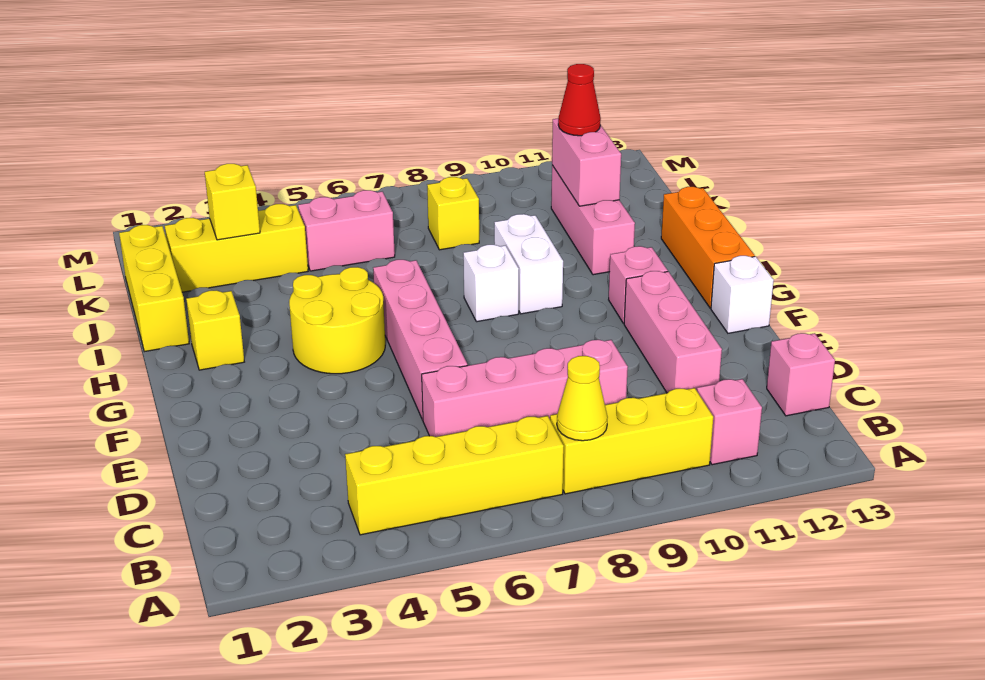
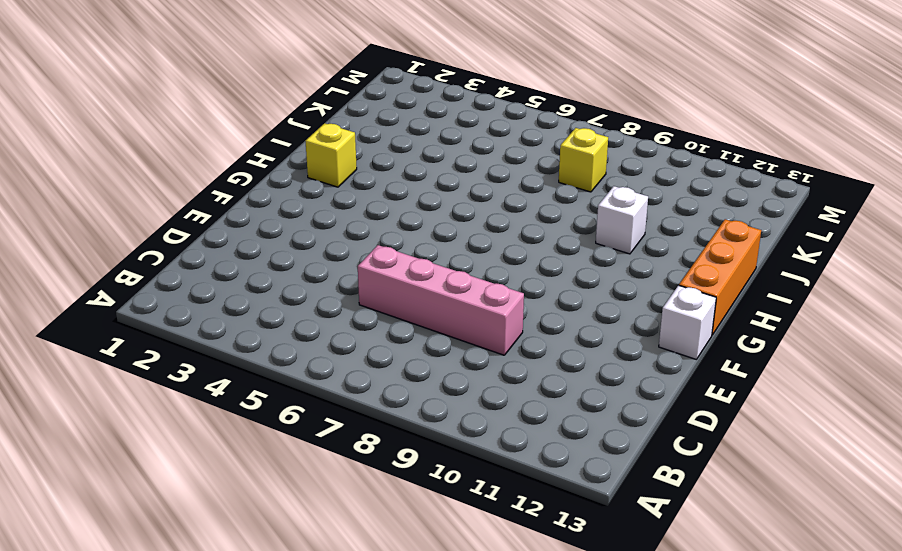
white brick I10 level 1 -> white brick H8 level 1
none -> yellow brick B4:B7 level 1
none -> yellow brick B8:B10 level 1
none -> pink brick B11 level 1

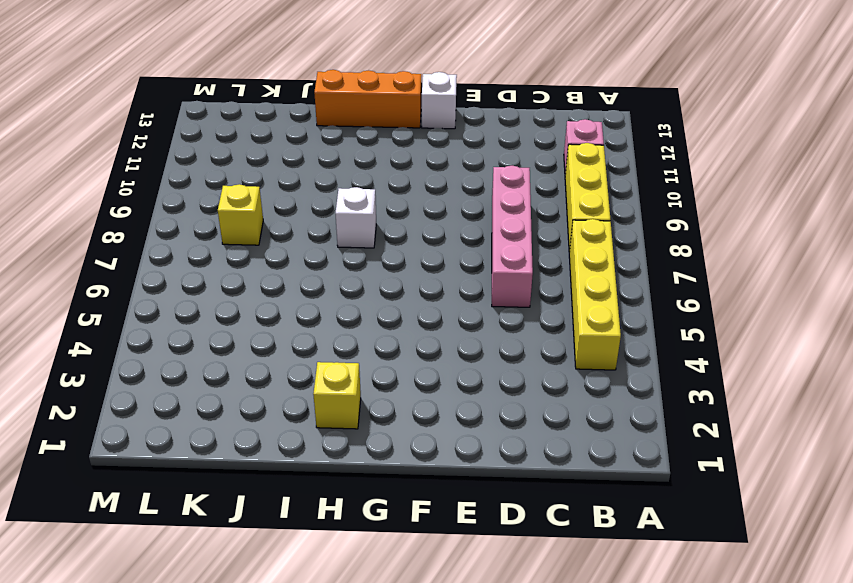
none -> pink brick C13 level 1
none -> pink brick D11:F11 level 1
none -> pink brick E6:H6 level 1

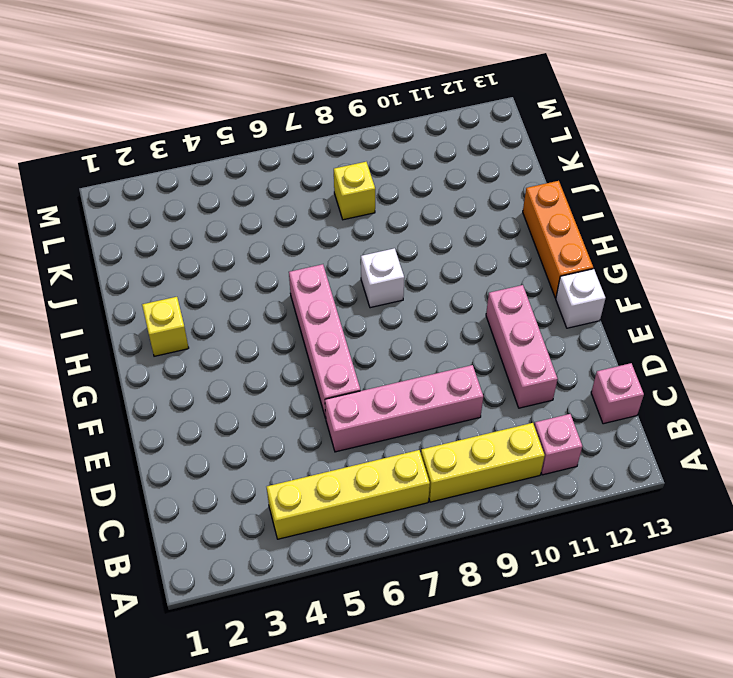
none -> yellow round brick G4:H5 level 1
none -> pink brick G11 level 1
none -> white brick H9:I9 level 1

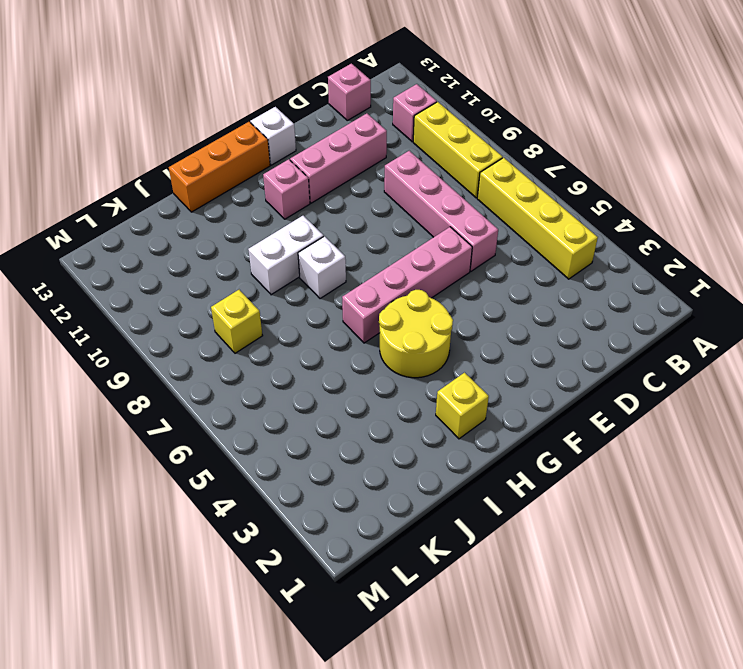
none -> yellow brick I1:K1 level 1
none -> pink brick I11:K11 level 1
none -> yellow brick K2:K4 level 1

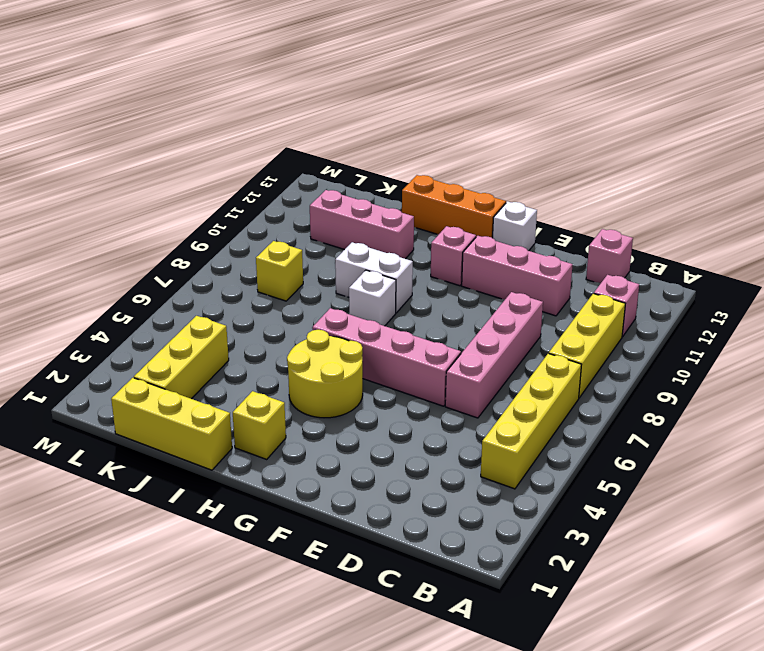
none -> pink brick K5:K6 level 1
none -> yellow cone B8 level 2
none -> pink brick J11:K11 level 2

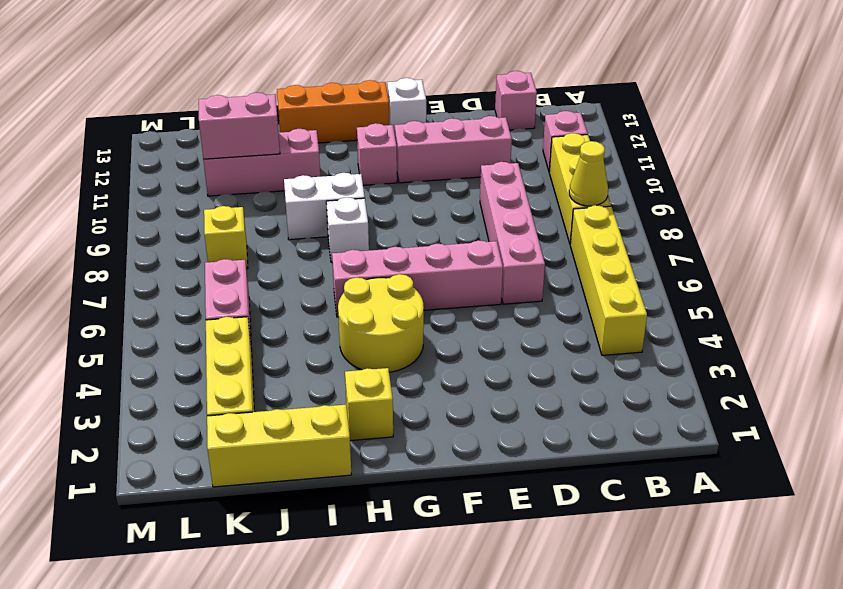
none -> yellow brick K3 level 2
none -> red cone K11 level 3

